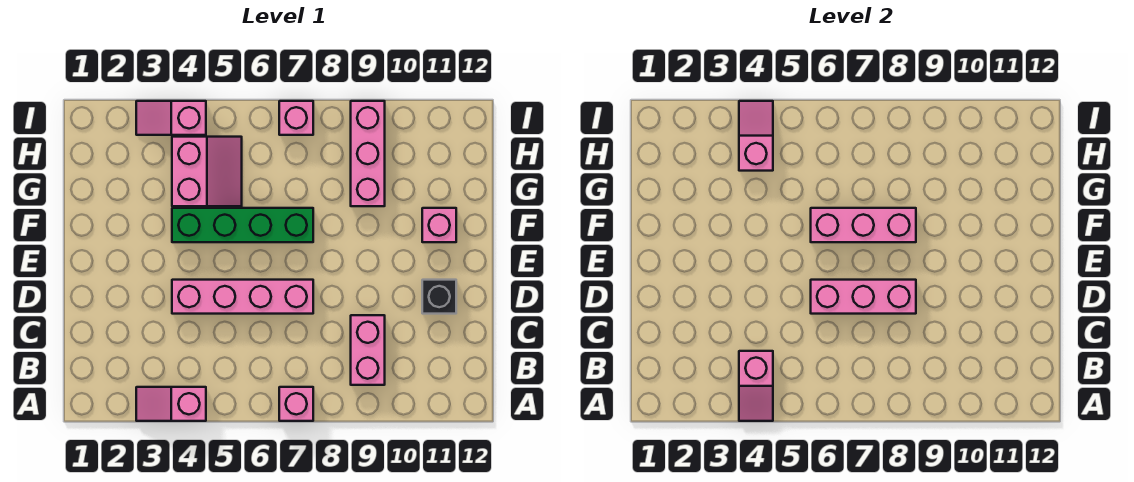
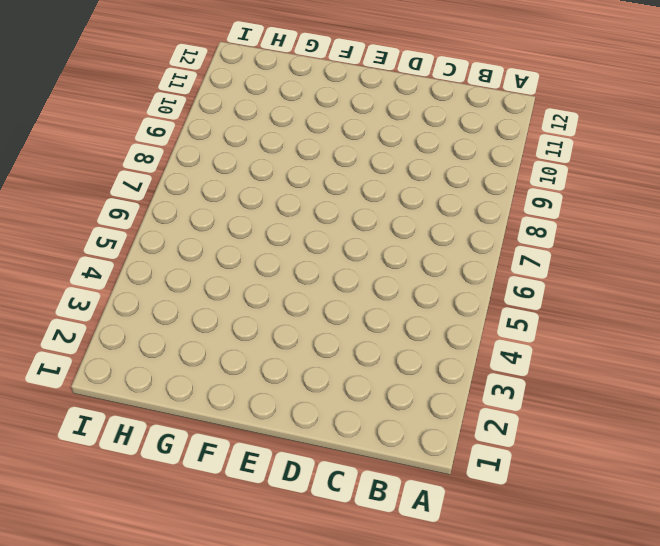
none -> pink slope A3:A4 level 1 top 4
none -> pink brick A7 level 1
none -> pink brick B9:C9 level 1

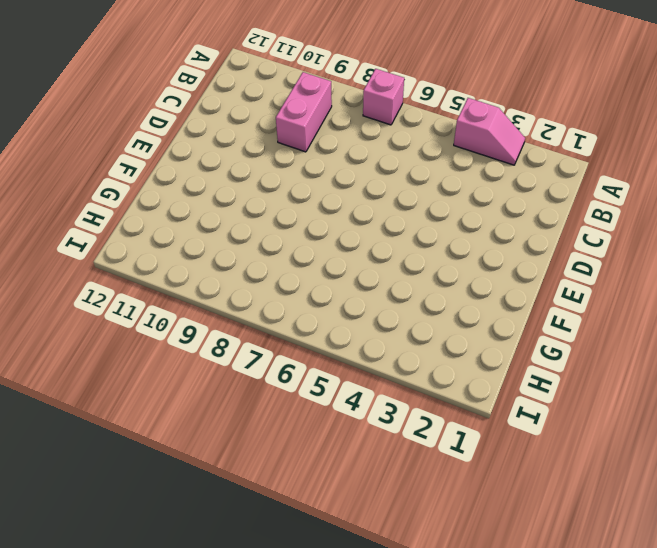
none -> pink brick D4:D7 level 1
none -> black brick D11 level 1
none -> green brick F4:F7 level 1

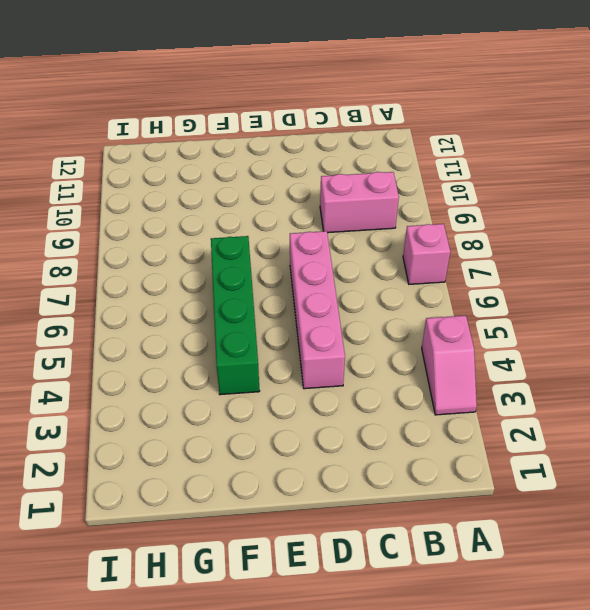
none -> black brick D11 level 1
none -> pink brick F11 level 1
none -> pink slope G4:H5 level 1 top 4

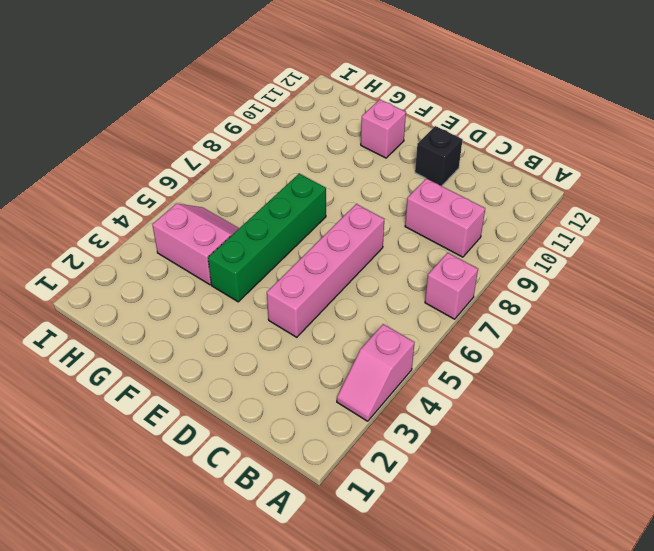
none -> pink brick G9:I9 level 1
none -> pink slope I3:I4 level 1 top 4
none -> pink brick I7 level 1

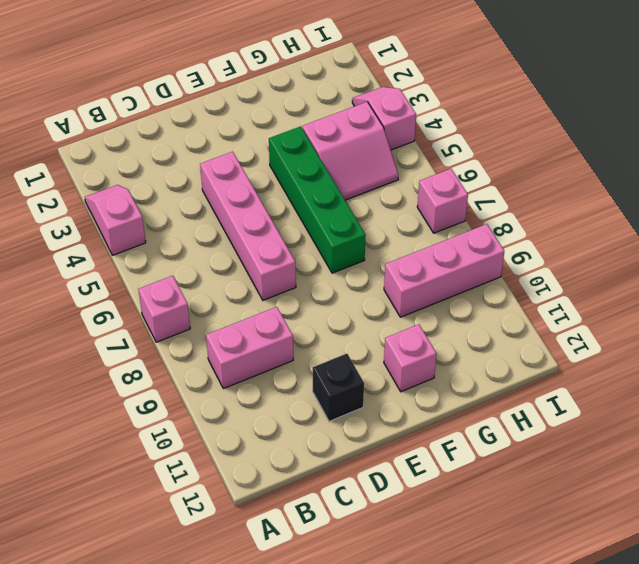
none -> pink slope A4:B4 level 2 top B
none -> pink brick D6:D8 level 2
none -> pink brick F6:F8 level 2

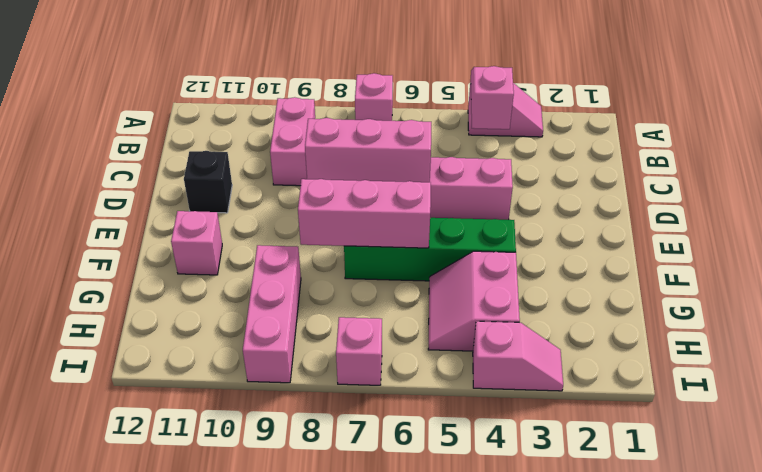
none -> pink slope H4:I4 level 2 top H

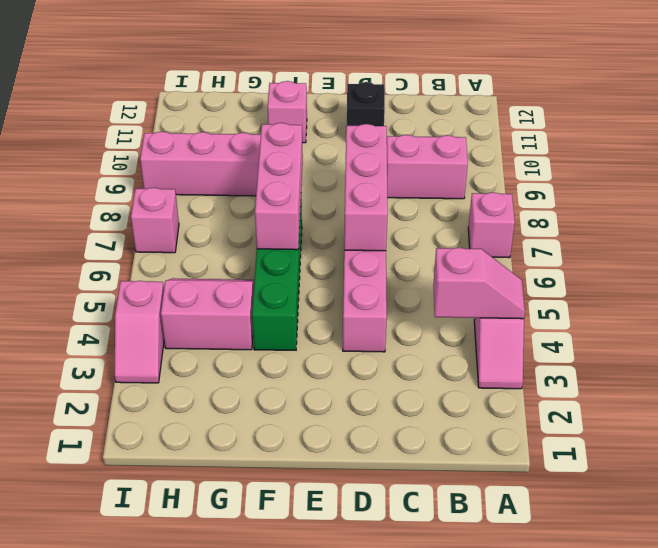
none -> pink slope H4:I4 level 2 top H

